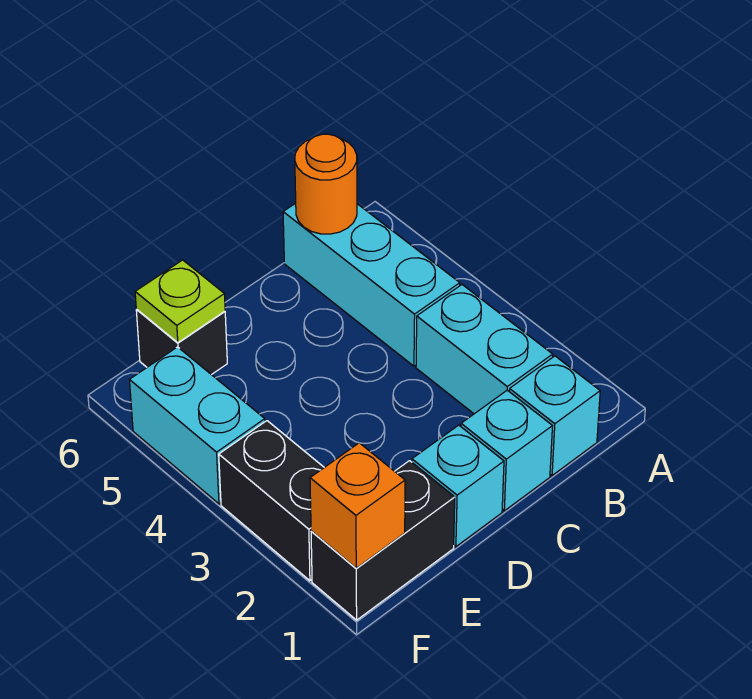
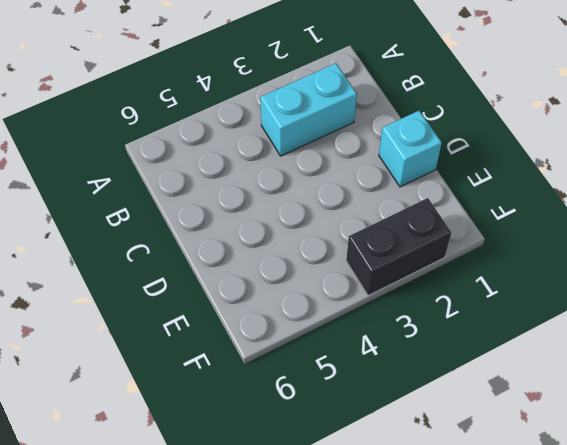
none -> cyan brick B1 level 1
none -> cyan brick B4:B6 level 1
none -> cyan brick C1 level 1

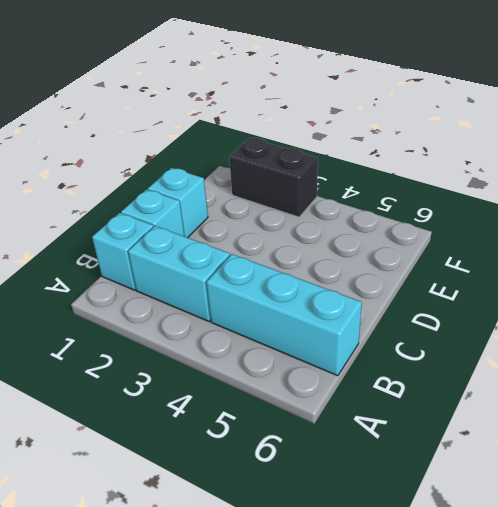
none -> black brick E1:F1 level 1
none -> black brick E6 level 1
none -> cyan brick F4:F5 level 1

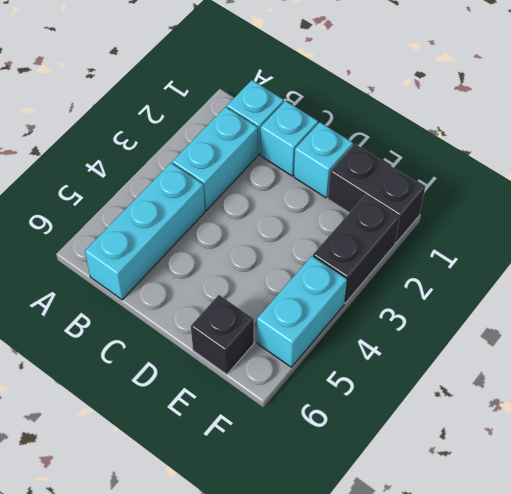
none -> orange round brick B6 level 2
none -> lime plate E6 level 2
none -> orange brick F1 level 2

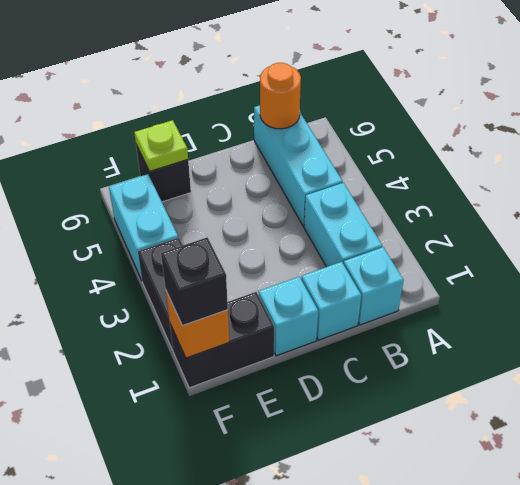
black brick F1 level 3 -> none

